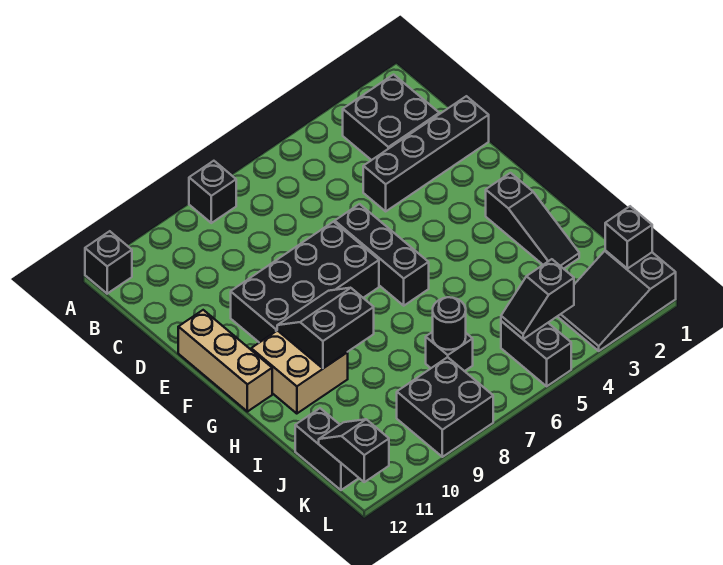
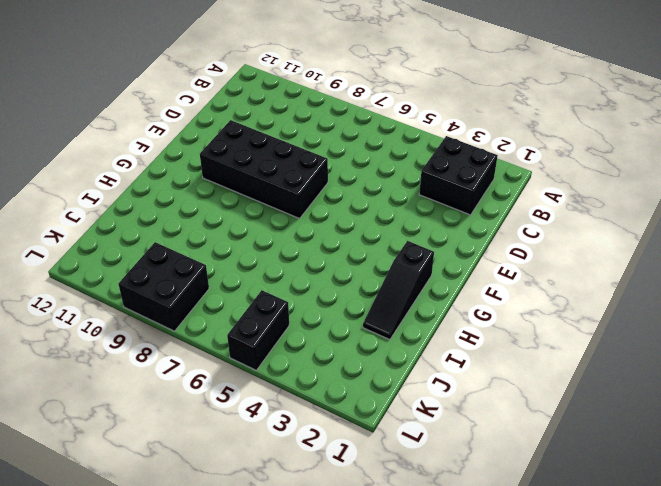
none -> black brick A8 level 1
none -> black brick A12 level 1
none -> black brick D1:D4 level 1

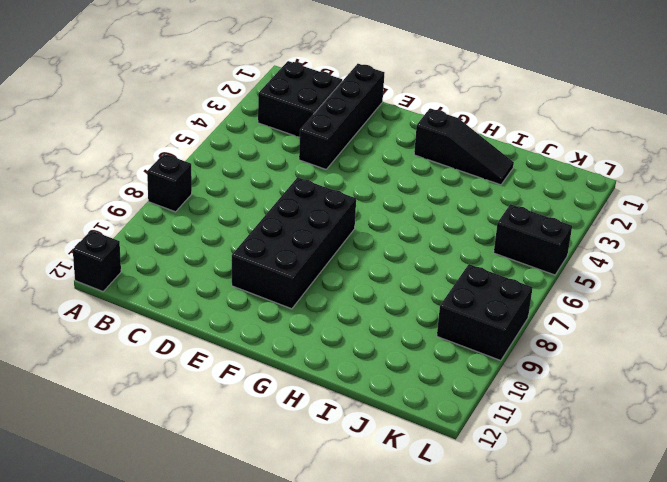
none -> black brick E6:G6 level 1
none -> tan brick E12:G12 level 1
none -> tan brick G10:H11 level 1

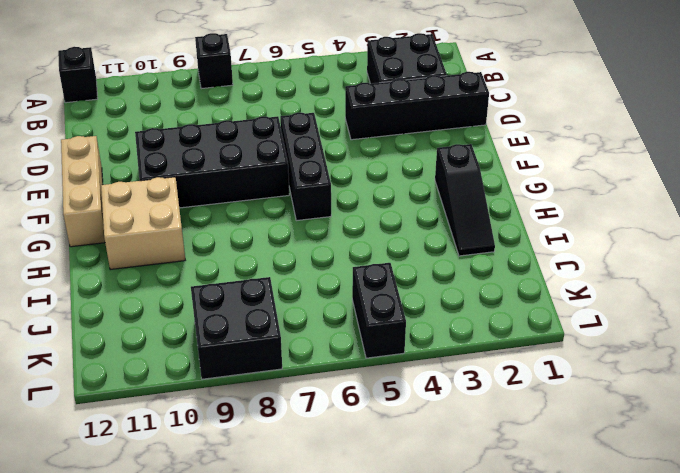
none -> black brick J7 level 1
none -> black brick J12:K12 level 1
none -> black slope K1:L3 level 1 top 1

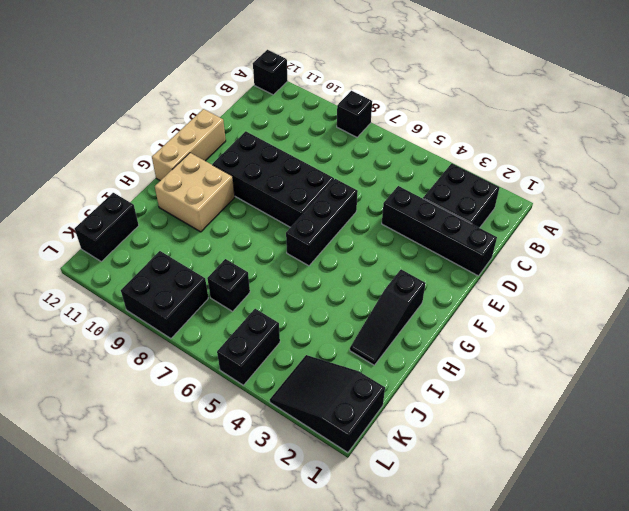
none -> black slope G9:H10 level 2 top H
none -> black round brick J7 level 2
none -> black brick K1 level 2

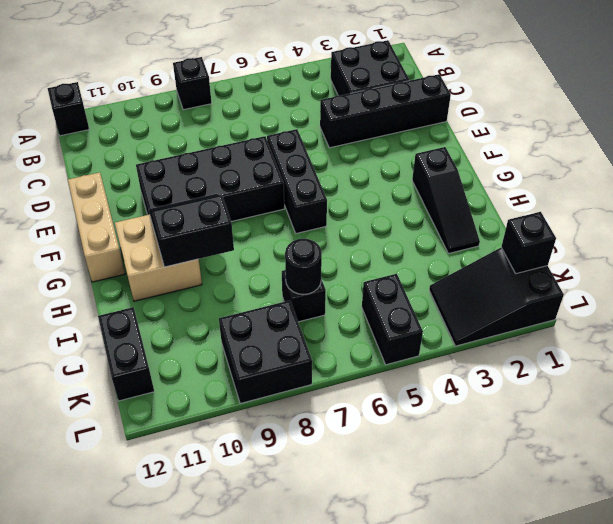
none -> black slope K4:K5 level 2 top 4
none -> black slope K12:L12 level 2 top L

